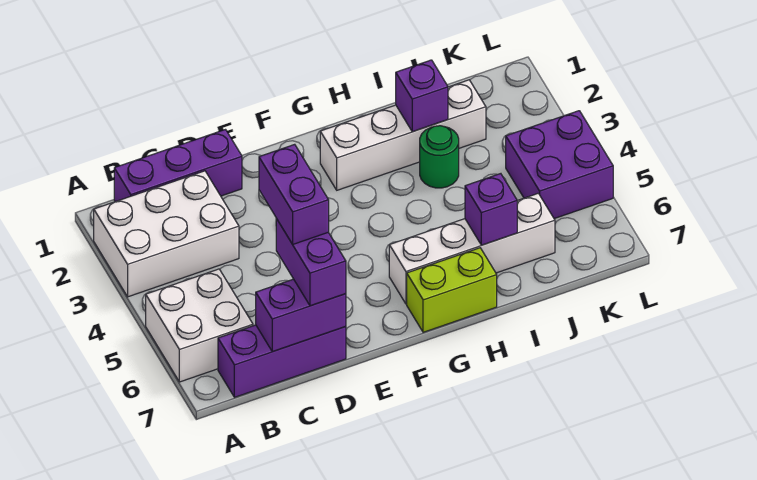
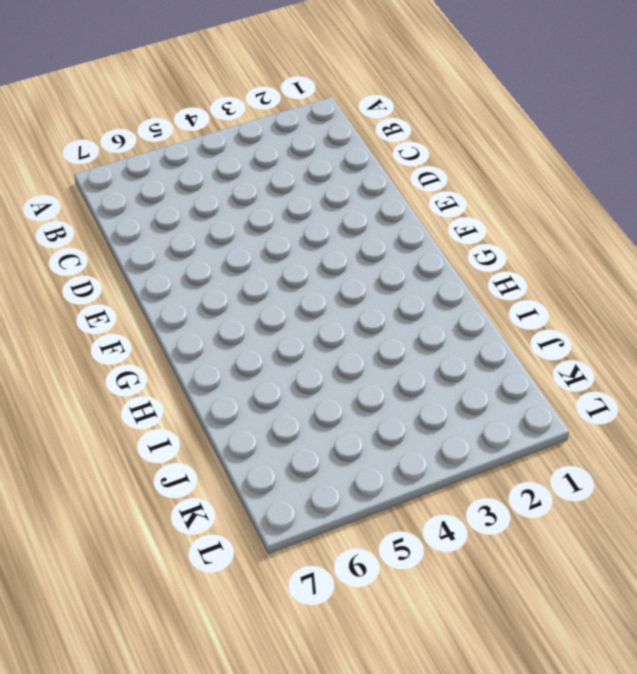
none -> white brick A2:C3 level 1
none -> white brick A5:B6 level 1
none -> purple brick B1:D1 level 1

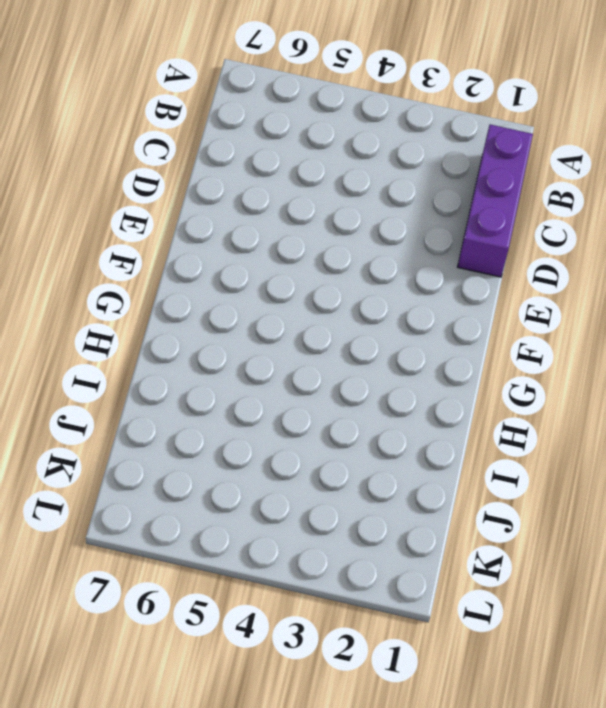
none -> white brick A2:C3 level 1
none -> white brick A5:B6 level 1
none -> purple brick B7:D7 level 1

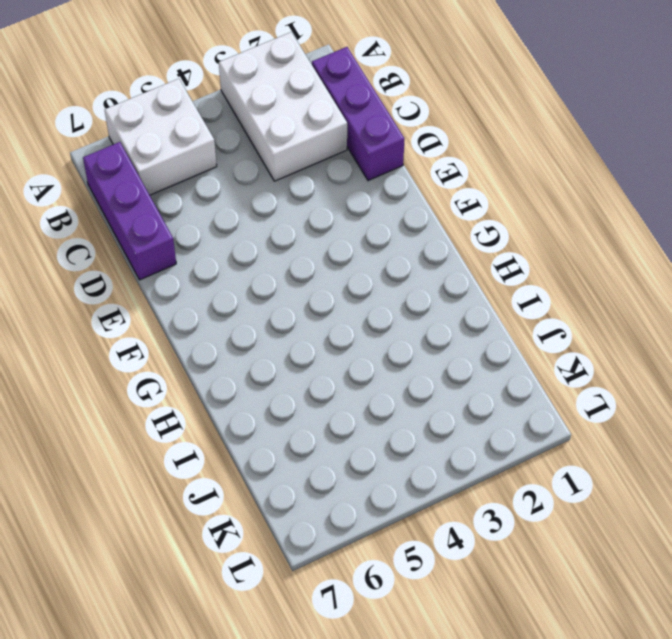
none -> white brick G2:J2 level 1
none -> white brick G6:J6 level 1
none -> lime brick G7:H7 level 1

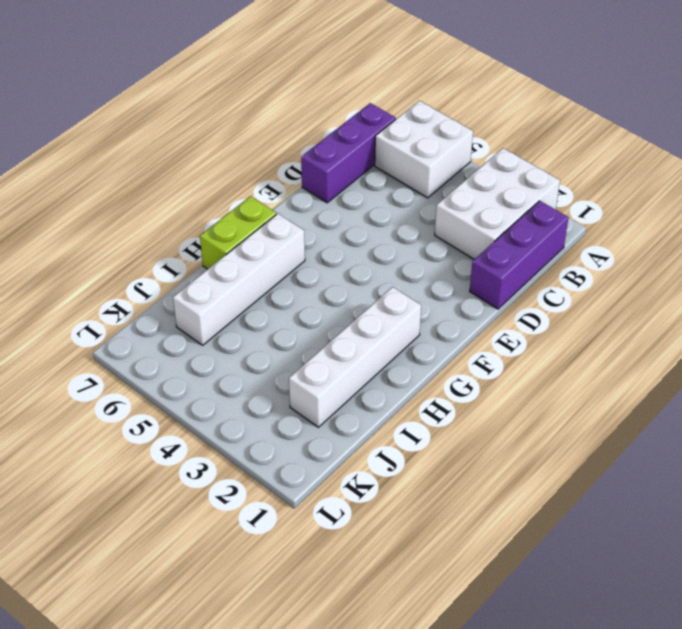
none -> green round brick I3 level 1
none -> purple brick K4:L5 level 1
none -> purple brick C7:D7 level 2

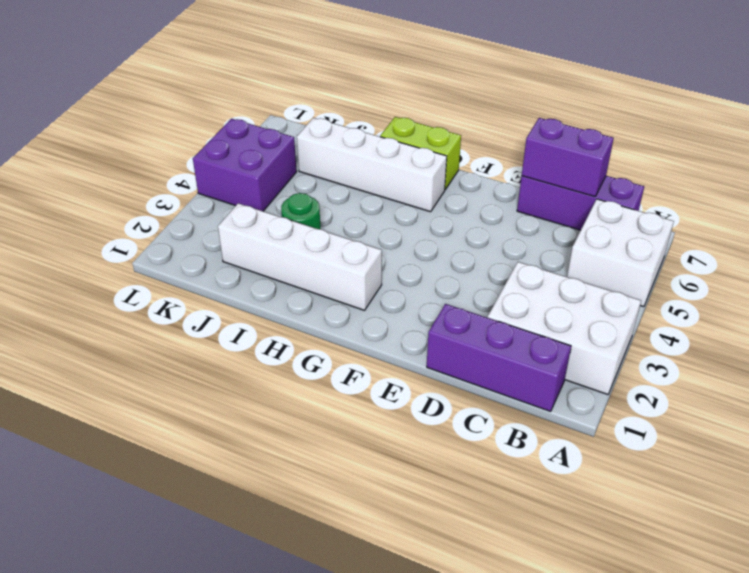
none -> purple brick I2 level 2
none -> purple brick I6 level 2
none -> purple brick D6:D7 level 3

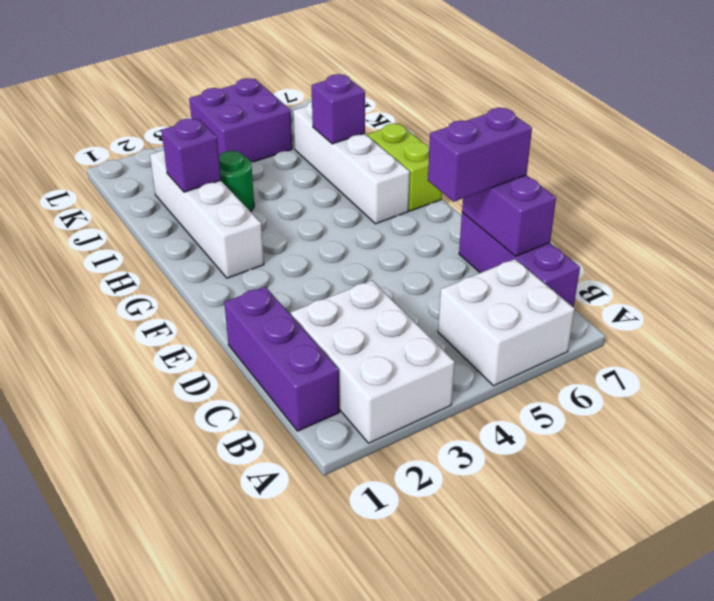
none -> purple brick D5:D6 level 4

